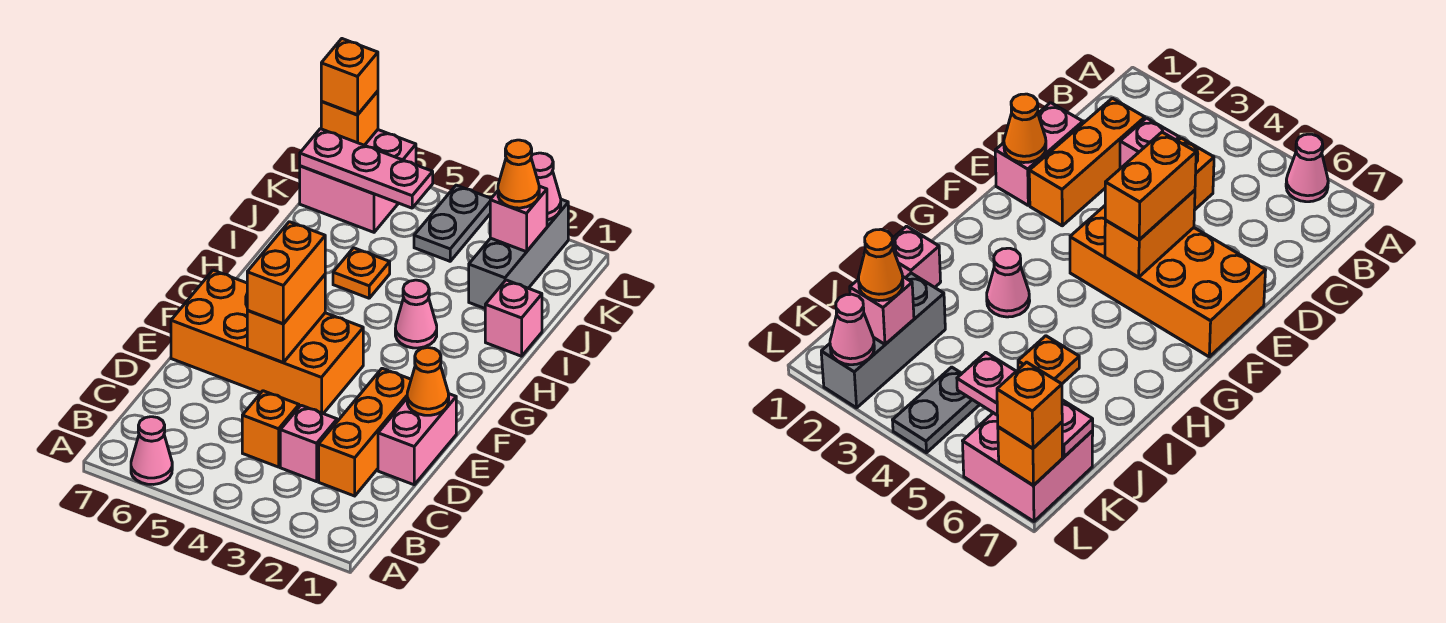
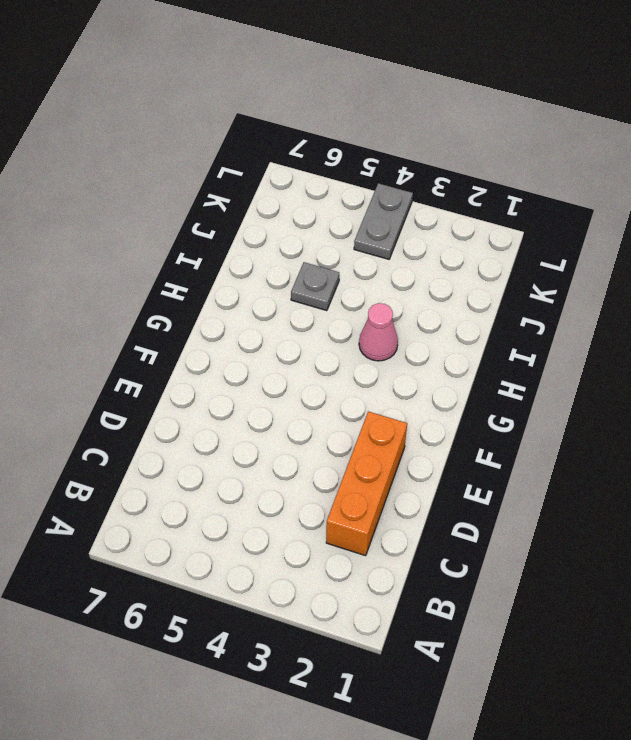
grey plate I5 level 1 -> orange plate I5 level 1
none -> pink cone A6 level 1
none -> pink brick C3 level 1
none -> orange brick C4 level 1

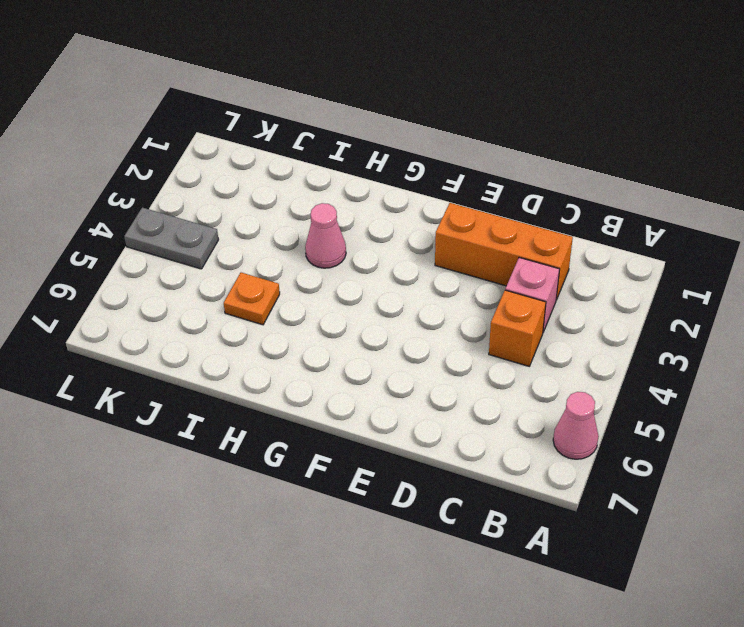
none -> pink brick D1:E1 level 1
none -> orange brick E4:F7 level 1
none -> pink brick I1 level 1

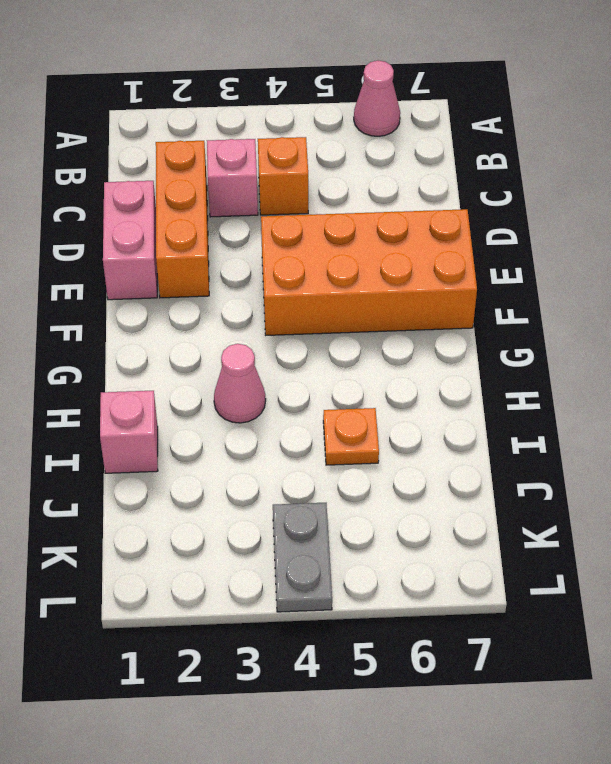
none -> grey brick J2:L2 level 1
none -> pink brick K6:L7 level 1
none -> orange cone E1 level 2

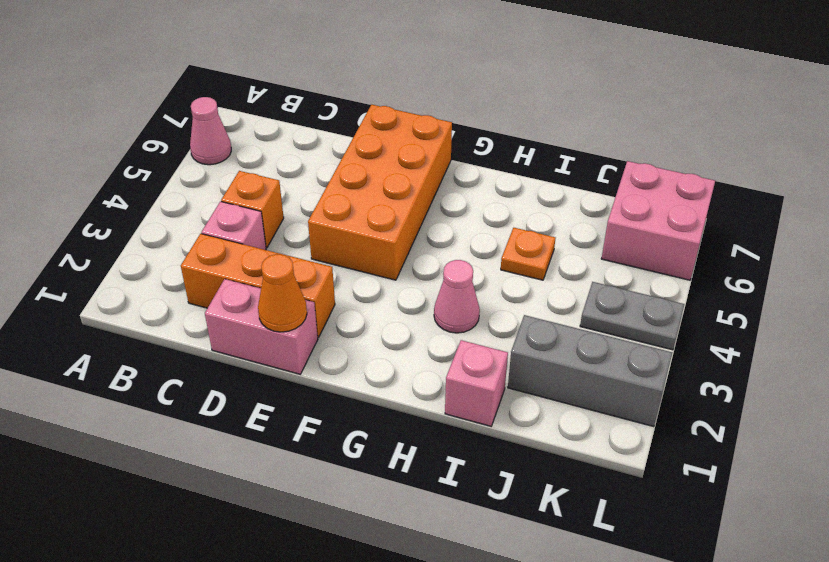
none -> orange brick E5:F5 level 2
none -> pink brick K2 level 2
none -> pink plate K5:K7 level 2

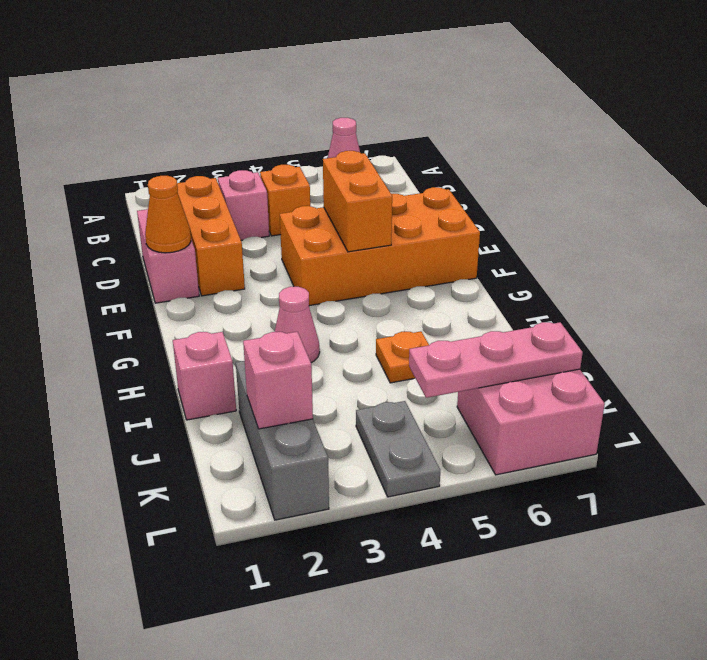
none -> pink cone L2 level 2
none -> orange brick L7 level 2
none -> orange brick E5:F5 level 3

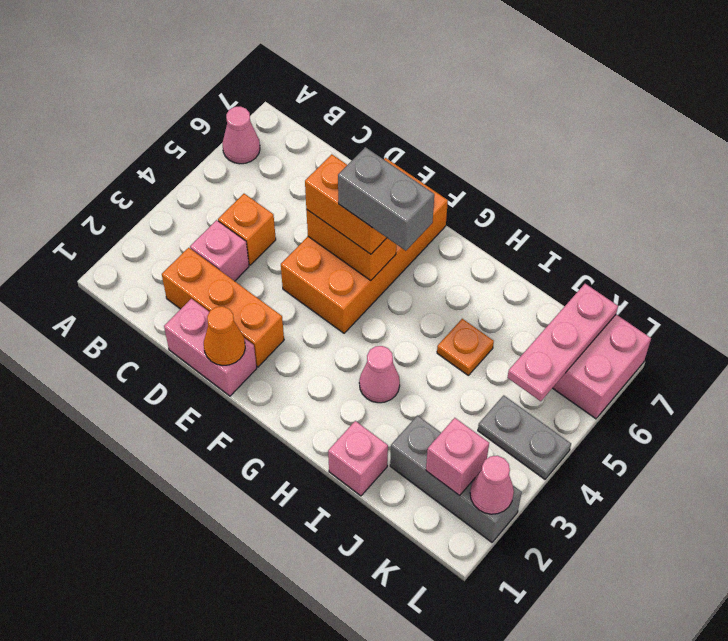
grey brick F5:G5 level 4 -> none
none -> orange brick L7 level 2
none -> orange cone K2 level 3
none -> orange brick L7 level 3

